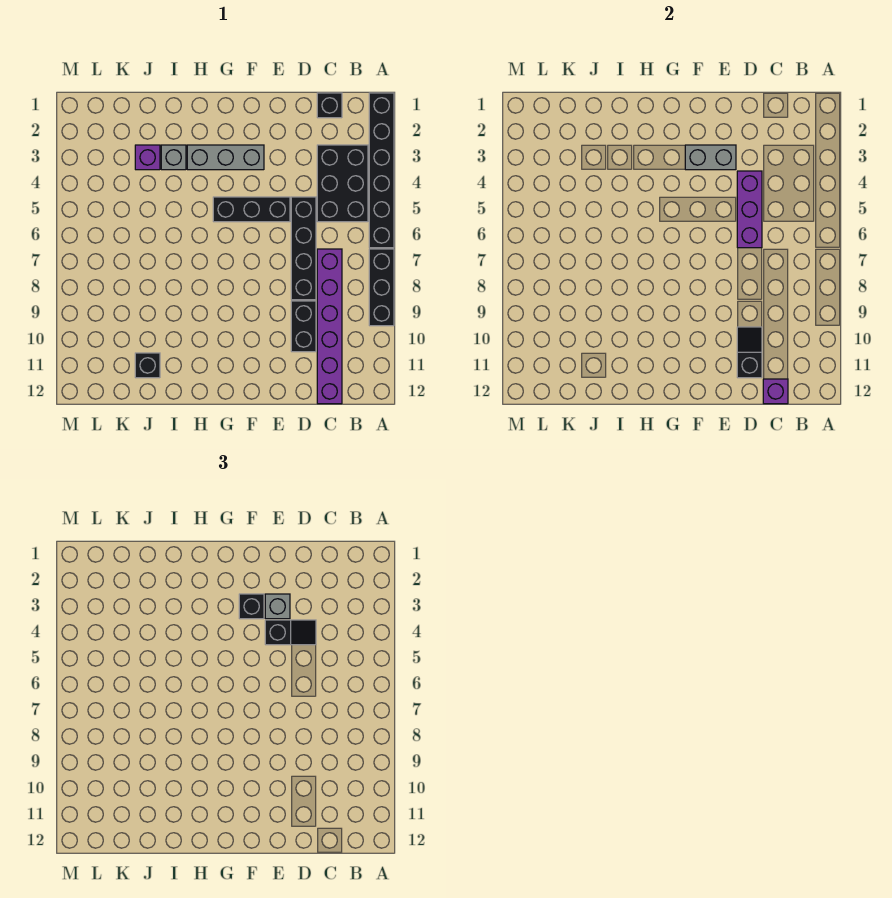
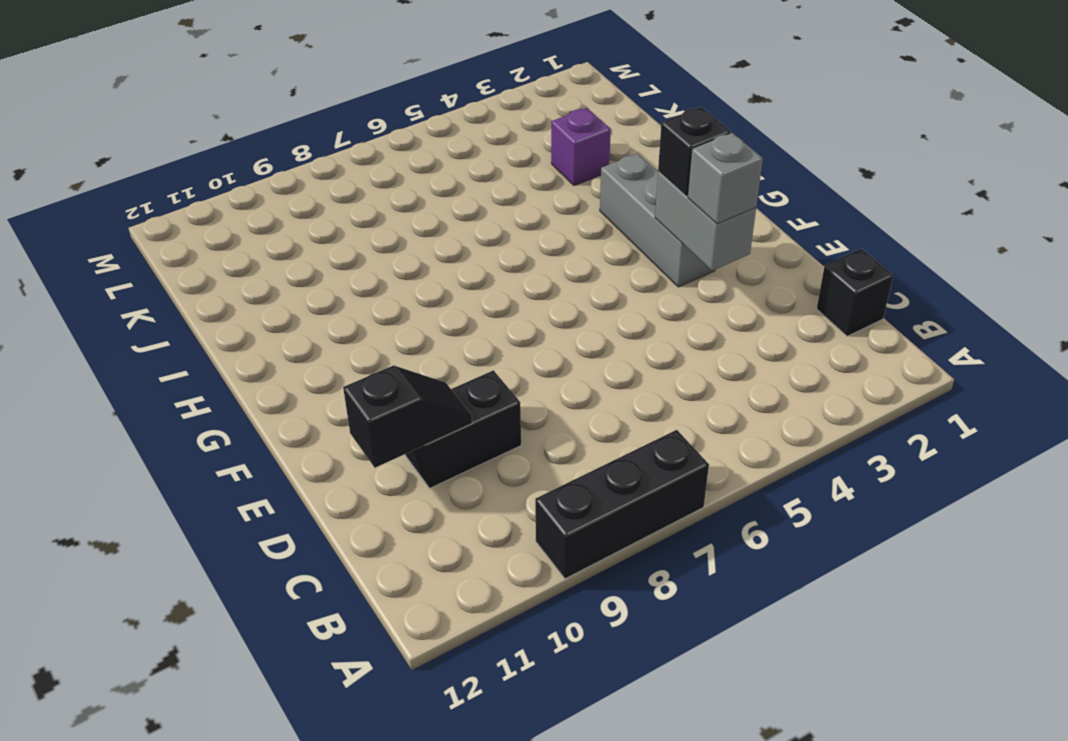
none -> black brick A1:A6 level 1
none -> black brick B3:C5 level 1
none -> purple brick C7:C12 level 1

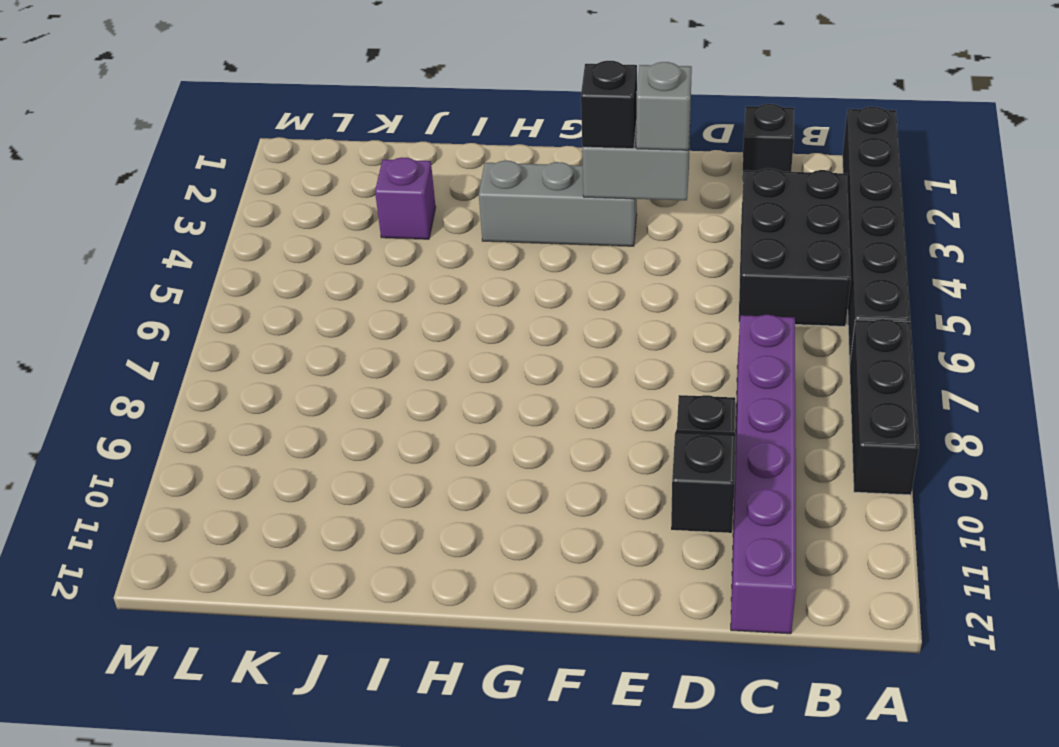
none -> black brick D5:D8 level 1
none -> black brick E5:G5 level 1
none -> grey brick I3 level 1

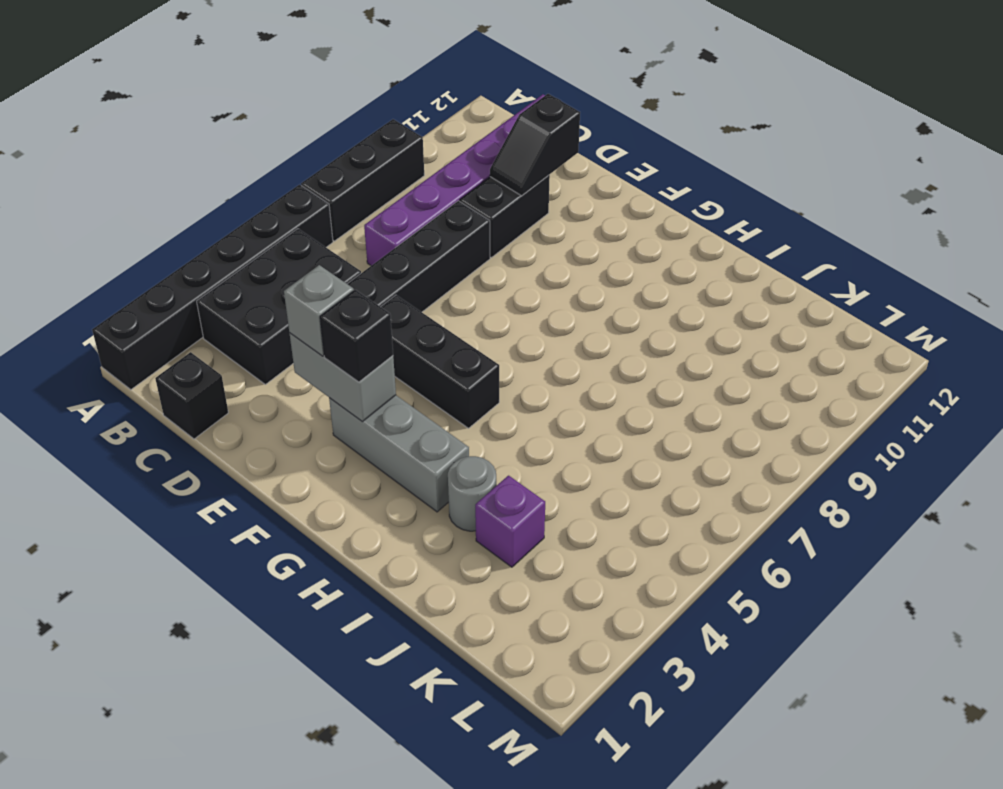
grey round brick I3 level 1 -> grey brick I3 level 1
none -> black brick J11 level 1
none -> purple brick C12 level 2
none -> purple brick D4:D6 level 2

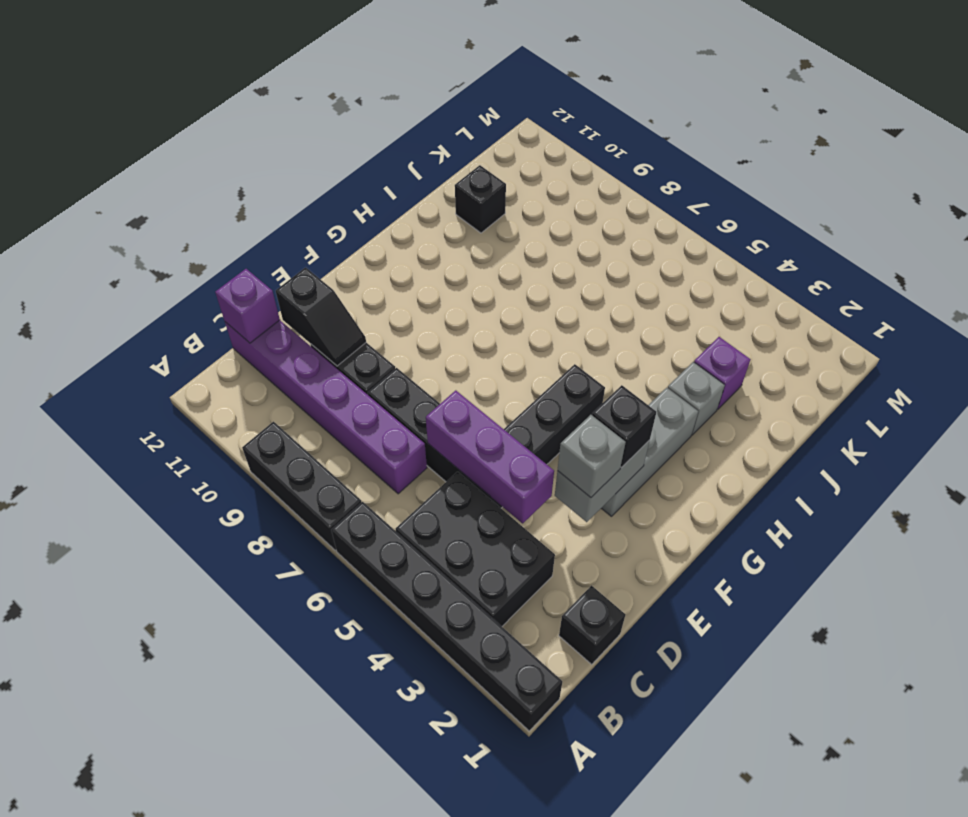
none -> black slope D4:E4 level 3 top E

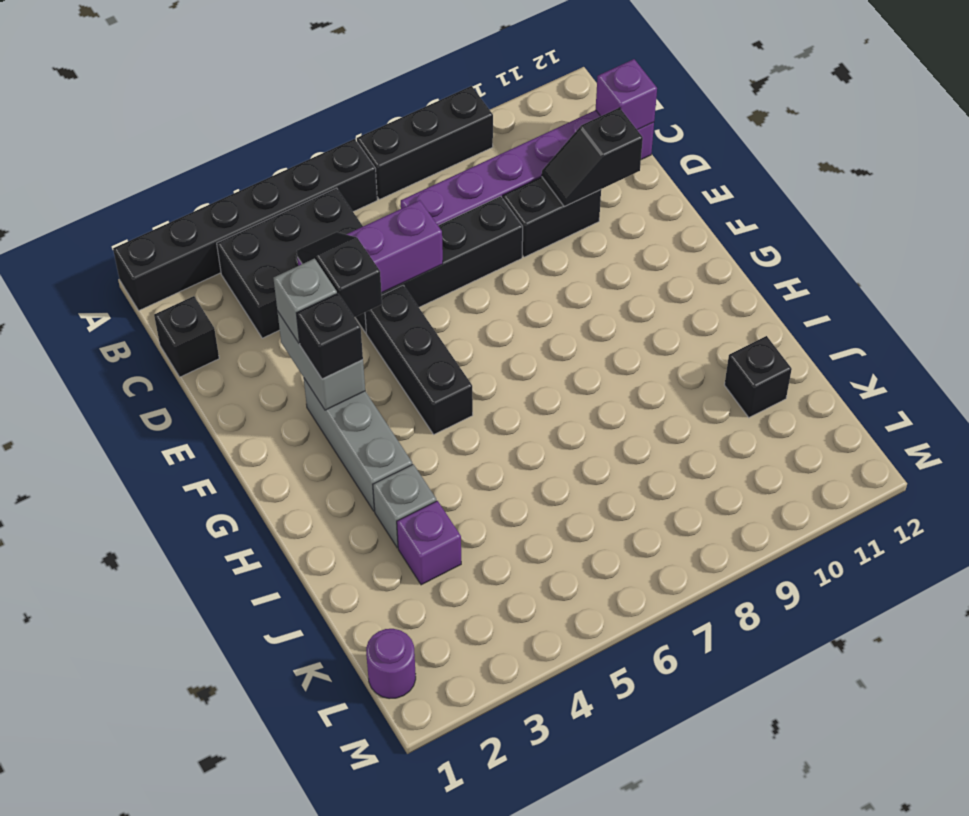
purple round brick L1 level 1 -> none

